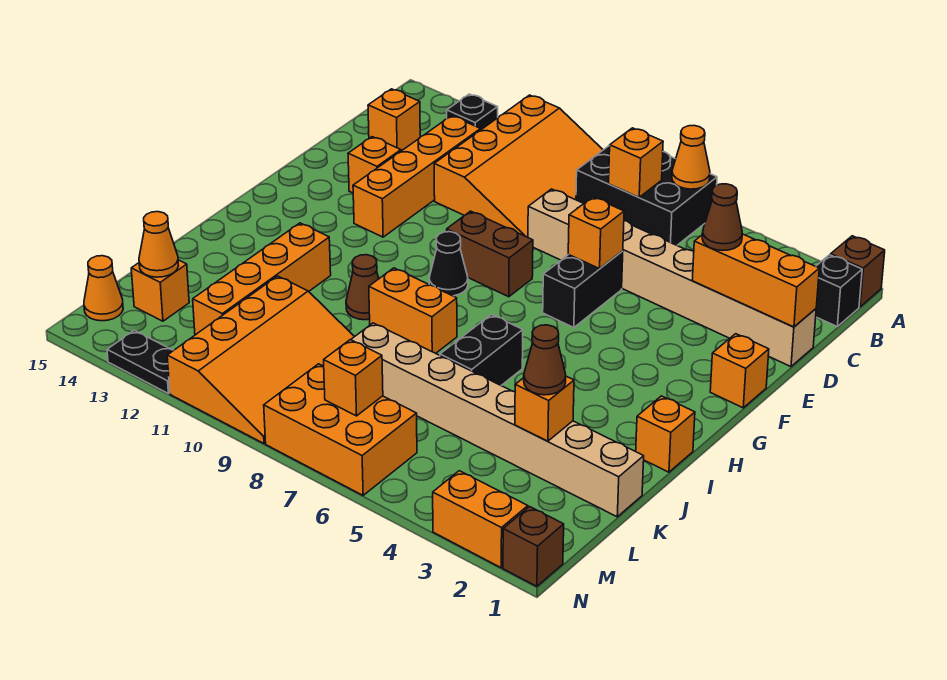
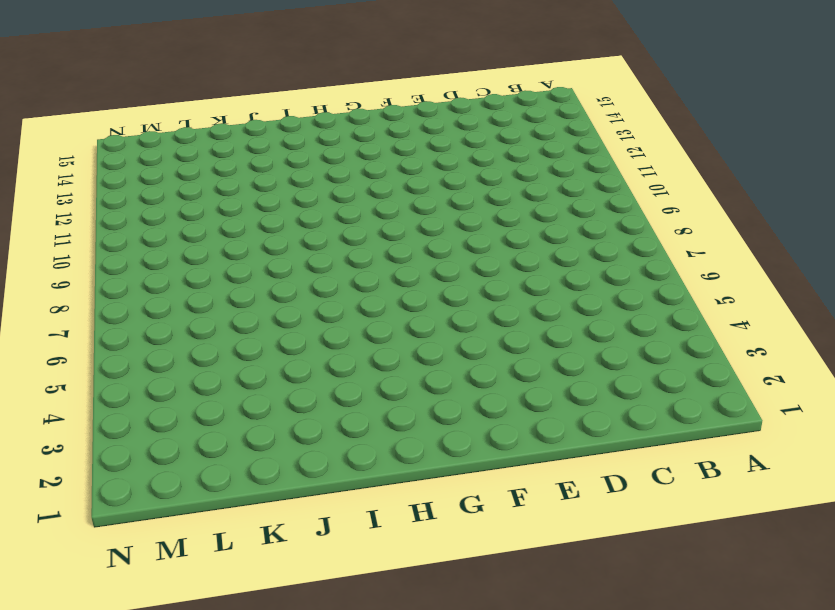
none -> brown brick A1 level 1
none -> black brick A6:B8 level 1
none -> orange slope A9:D11 level 1 top 11
none -> black plate A13 level 1

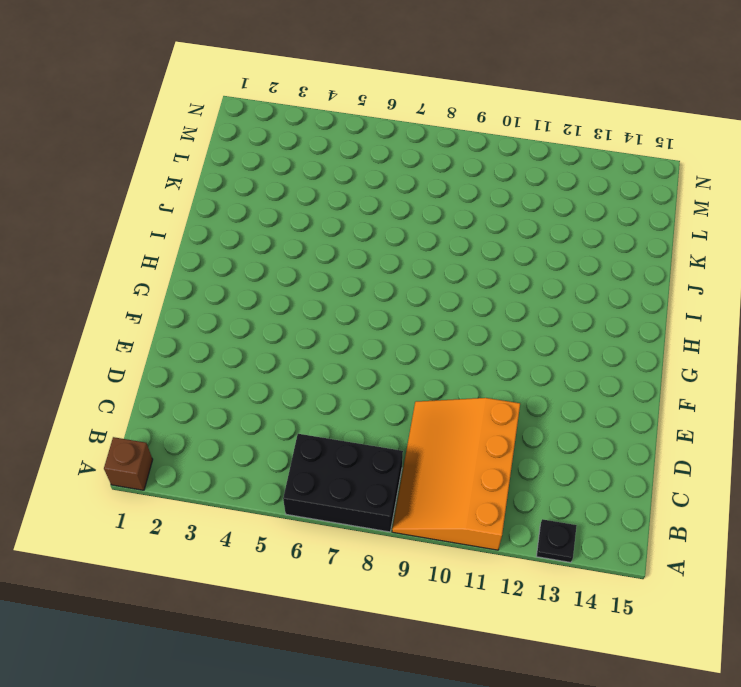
none -> black brick B1 level 1
none -> orange brick C12:F12 level 1
none -> orange brick C14 level 1
none -> tan brick D1:D8 level 1

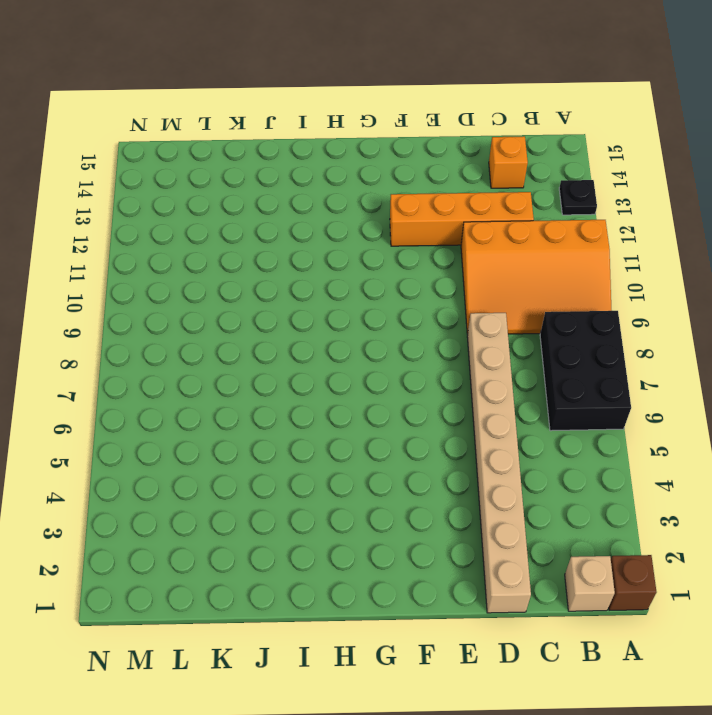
tan brick B1 level 1 -> black brick B1 level 1
none -> black brick E6:F6 level 1
none -> orange brick E13 level 1
none -> orange brick F1 level 1
none -> brown brick F8:F9 level 1

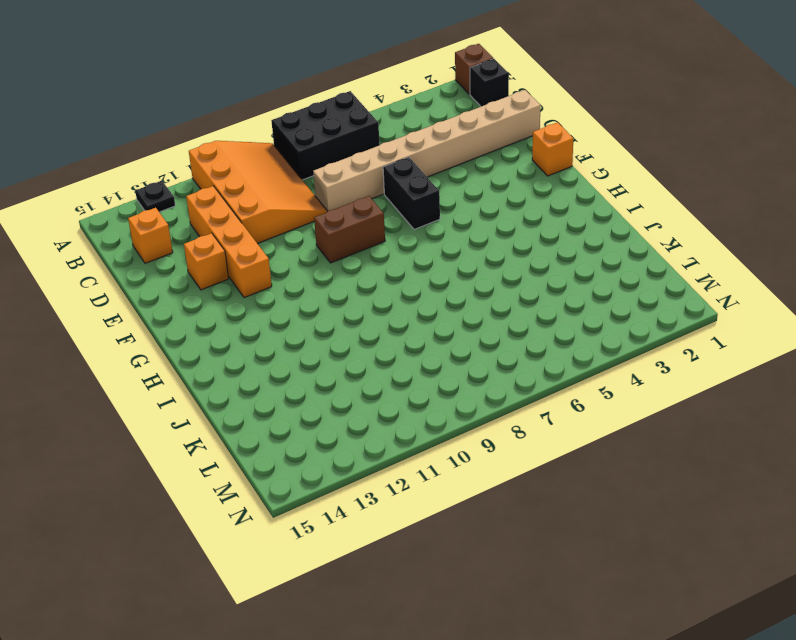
none -> black cone G9 level 1
none -> orange brick I1 level 1
none -> black brick I6:J6 level 1
none -> orange brick I8:I9 level 1

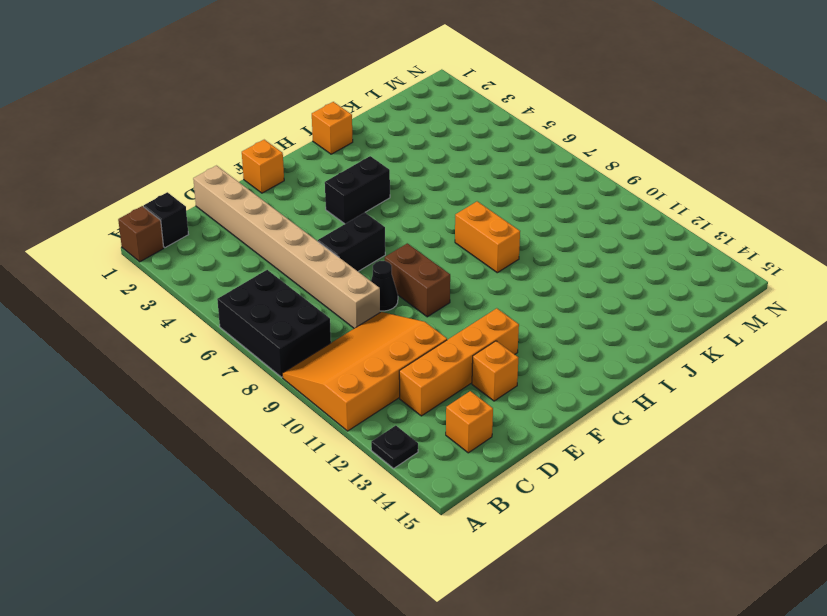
black cone E8 level 1 -> black cone G9 level 1
black brick G4:H4 level 1 -> black brick I6:J6 level 1
none -> brown cone I10 level 1
none -> orange brick I12:L12 level 1
none -> tan brick K1:K8 level 1
none -> orange slope K9:N11 level 1 top 11

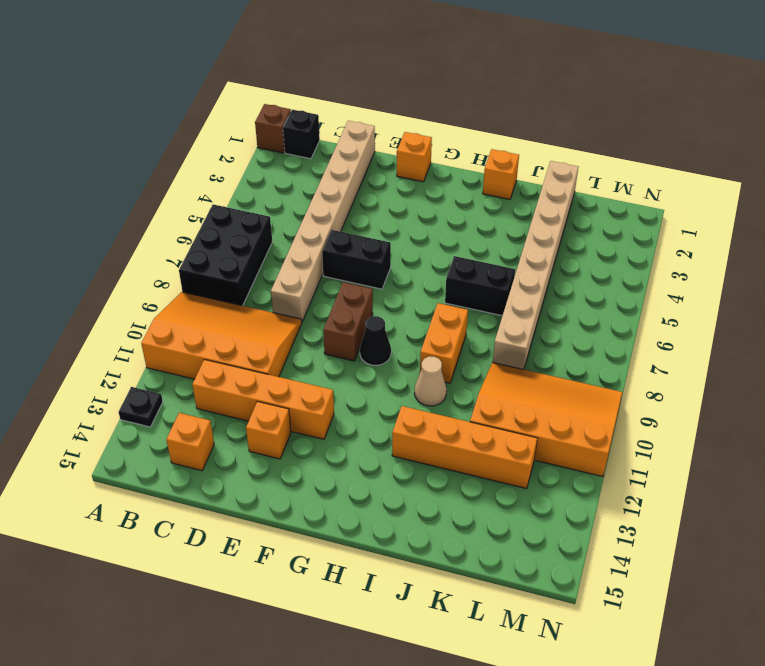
tan cone I10 level 1 -> brown cone I10 level 1
none -> orange brick L14 level 1
none -> orange brick M6:N8 level 1
none -> orange cone M15 level 1
none -> brown brick N1 level 1

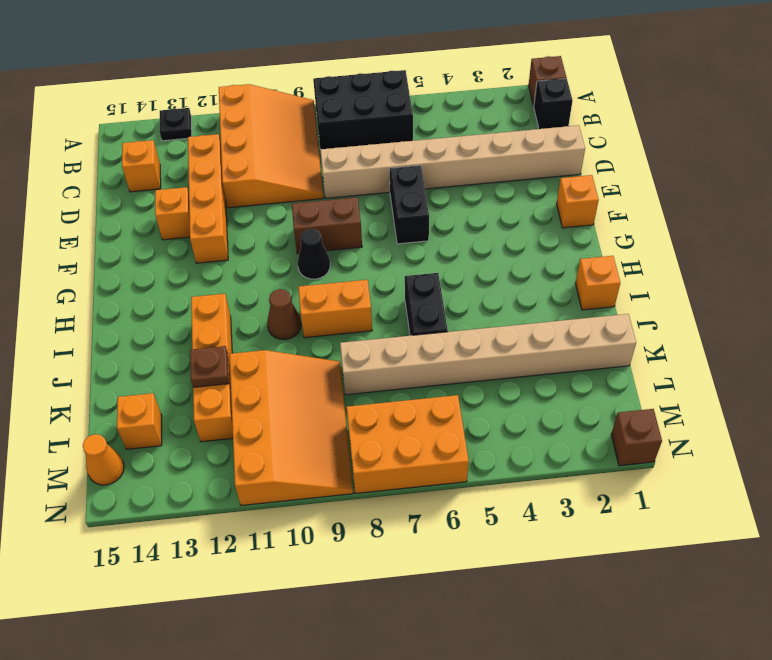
brown plate K12 level 2 -> none
none -> orange brick N2:N3 level 1
none -> black plate N12:N13 level 1
none -> orange cone A6 level 2
none -> orange brick B7 level 2

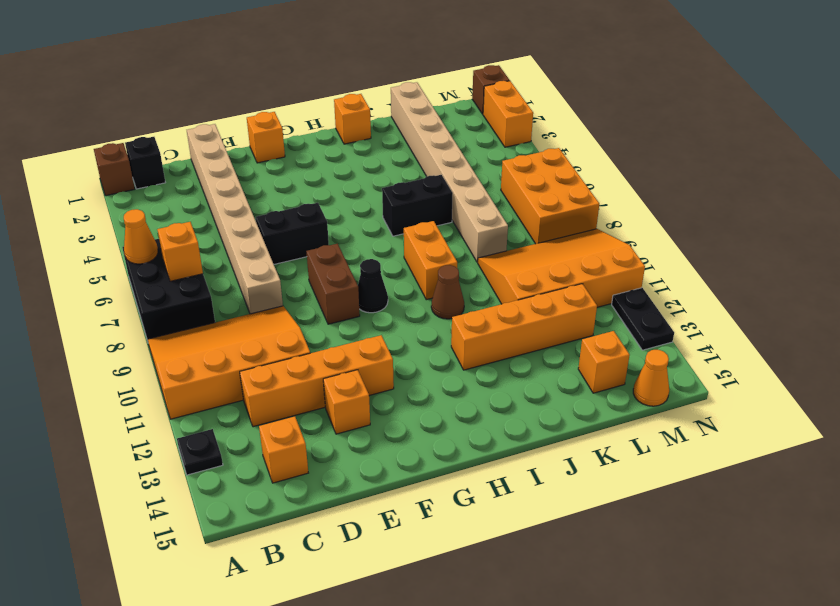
none -> orange brick D1:D3 level 2
none -> orange brick E6 level 2
none -> orange brick K3 level 2
none -> orange cone L14 level 2

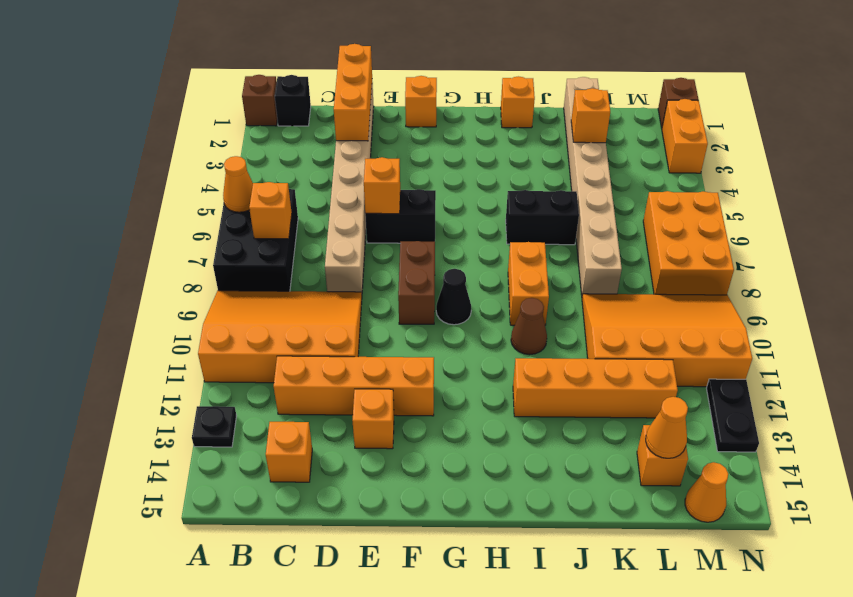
none -> orange brick M7 level 2
none -> brown cone D3 level 3
none -> brown cone K3 level 3

